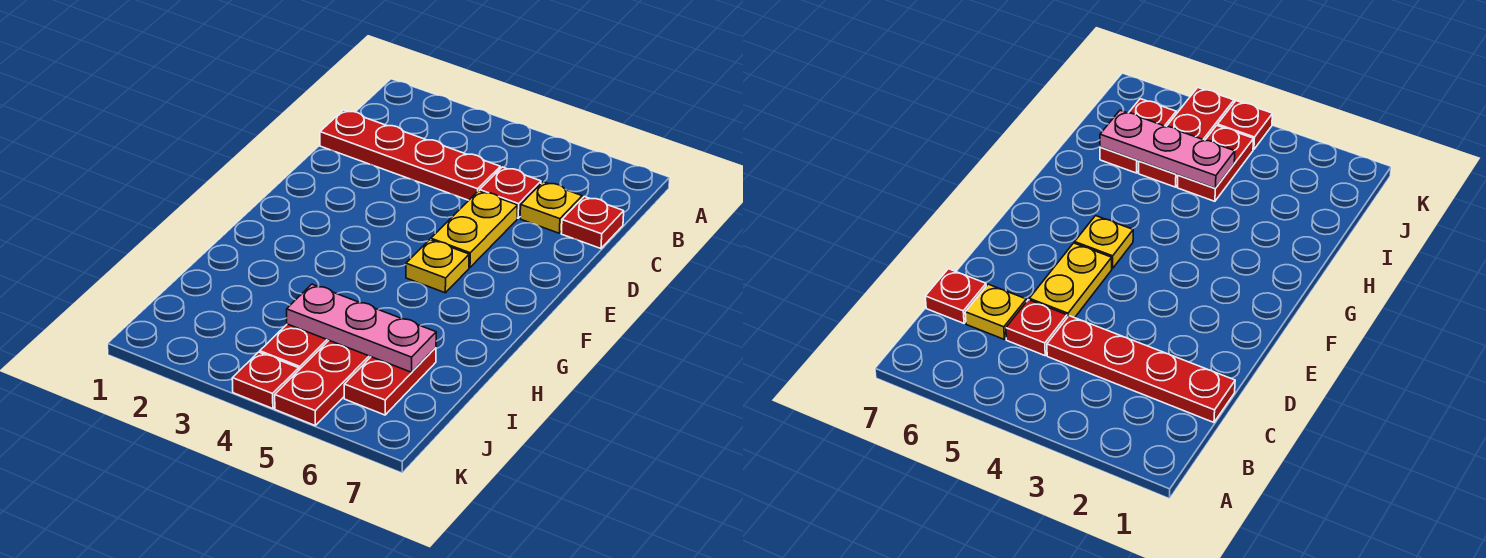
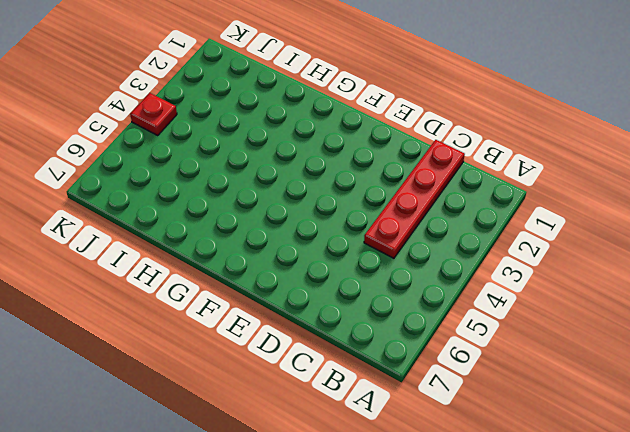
none -> red plate C5 level 1
none -> yellow plate C6 level 1

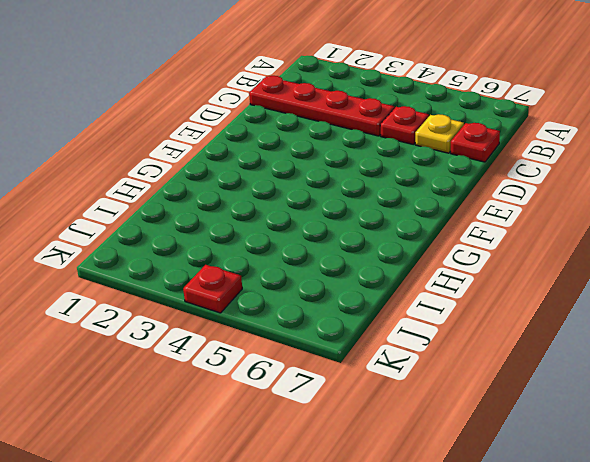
none -> yellow plate D5:E5 level 1
none -> yellow plate F5 level 1

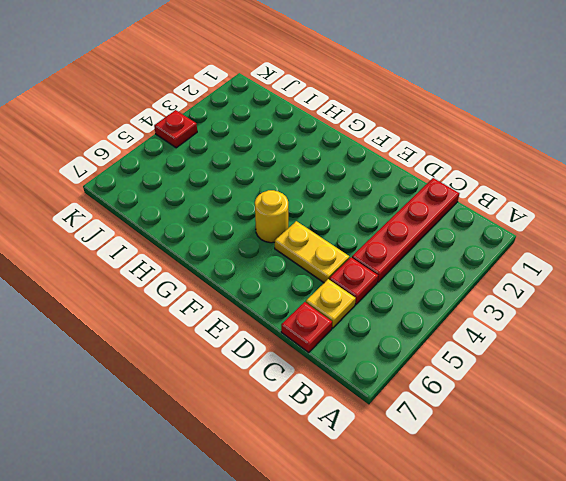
yellow round brick F5 level 1 -> yellow plate F5 level 1
none -> red plate I4:J4 level 1
none -> red plate I5:K5 level 1

